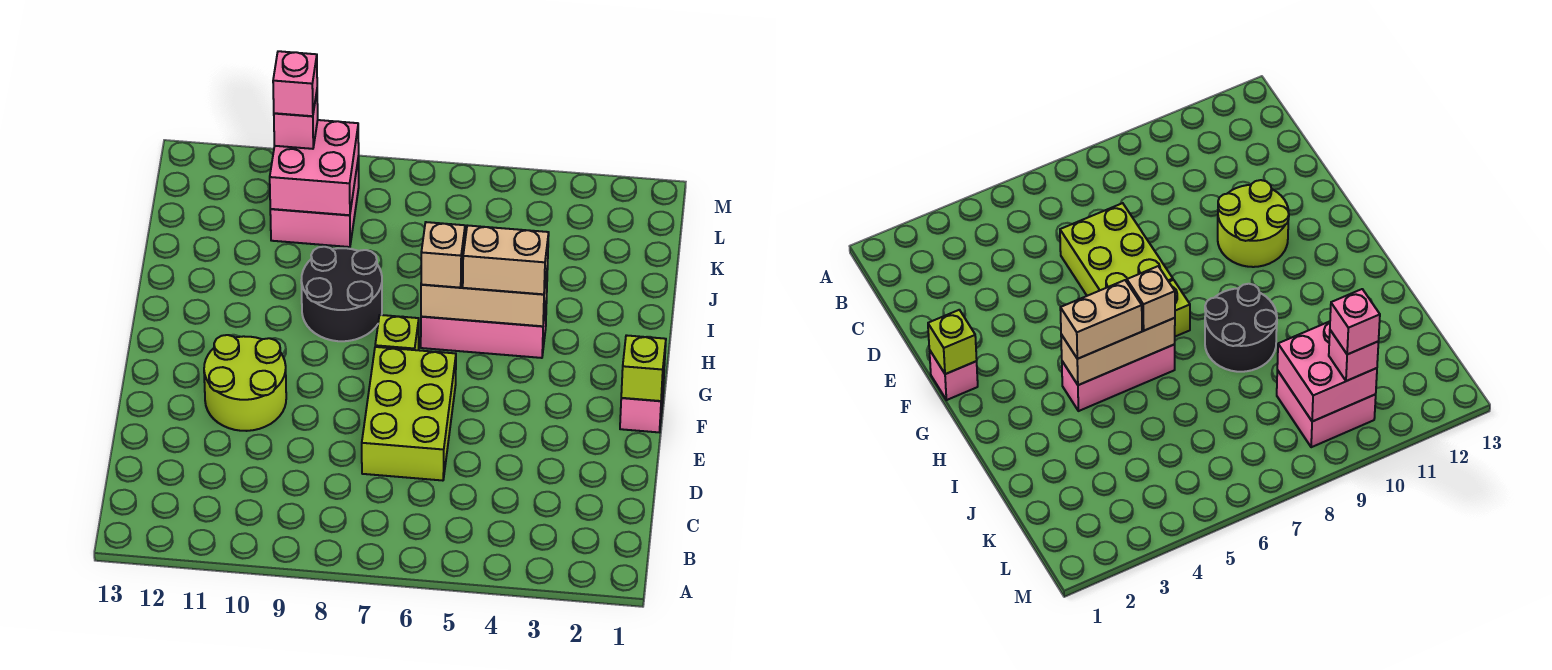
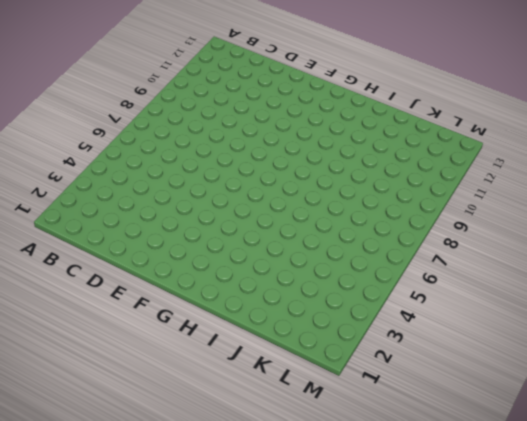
none -> lime brick D6:F7 level 1
none -> lime round brick E10:F11 level 1
none -> pink brick F1 level 1

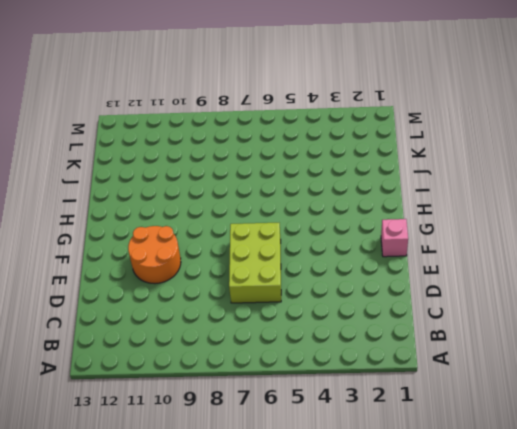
orange round brick E10:F11 level 1 -> lime round brick E10:F11 level 1
none -> lime brick G7 level 1
none -> pink brick H4:H6 level 1
none -> black round brick H8:I9 level 1

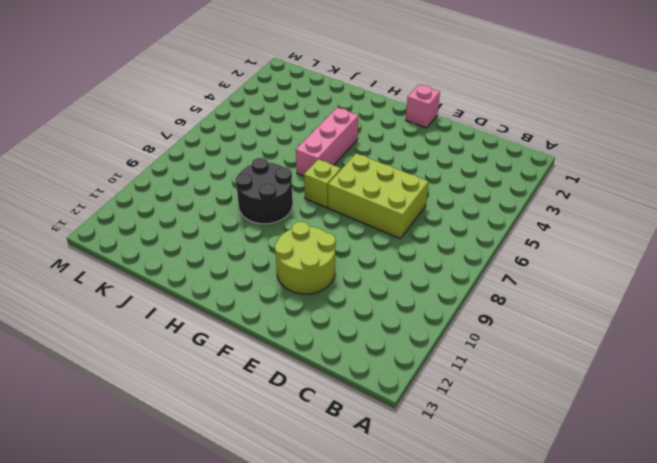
none -> pink brick K9:L10 level 1
none -> lime brick F1 level 2
none -> tan brick H4:H6 level 2

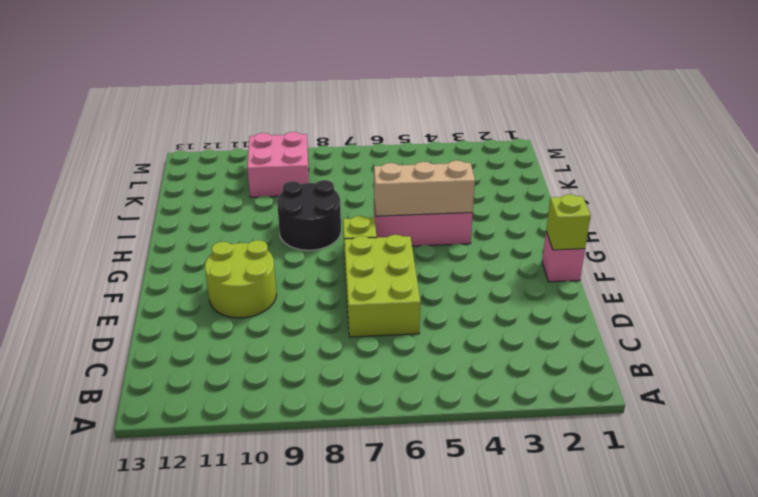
none -> pink brick K9:L10 level 2
none -> tan brick H4:H5 level 3
none -> tan brick H6 level 3

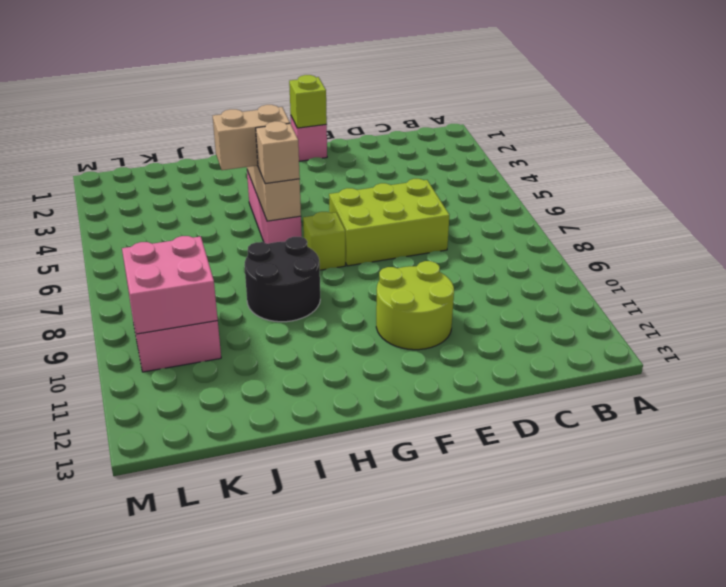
tan brick H5:I5 level 3 -> tan brick H4:H5 level 3
none -> pink brick L10 level 3
none -> pink brick L10 level 4

